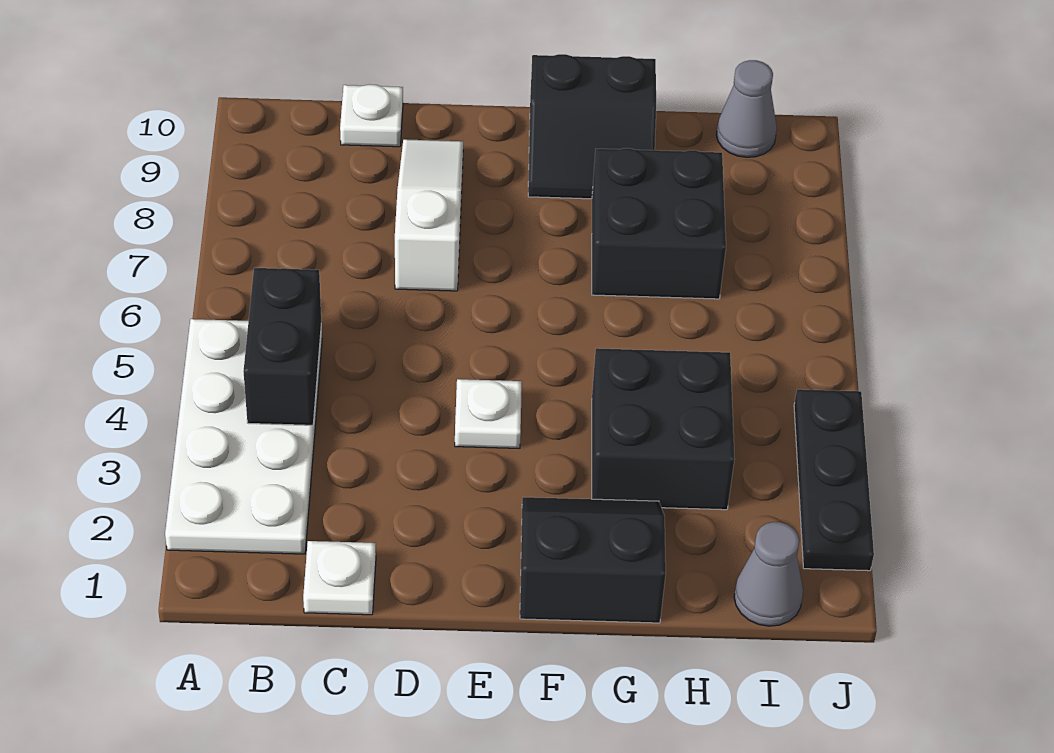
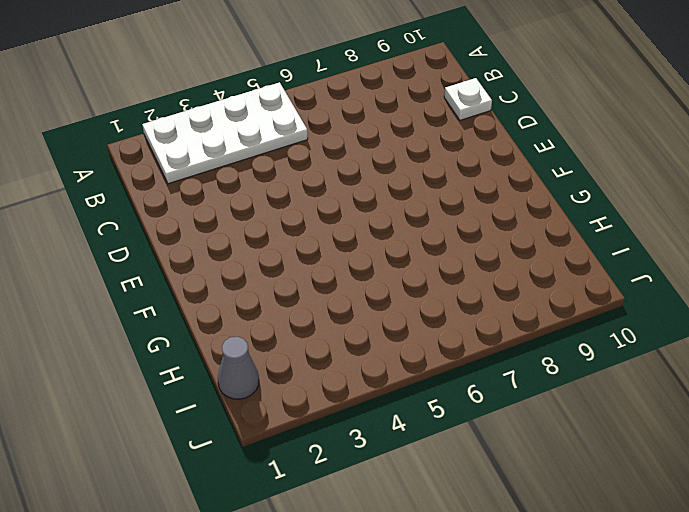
none -> white plate C1 level 1
none -> white slope D7:D9 level 1 top 7
none -> white plate E4 level 1

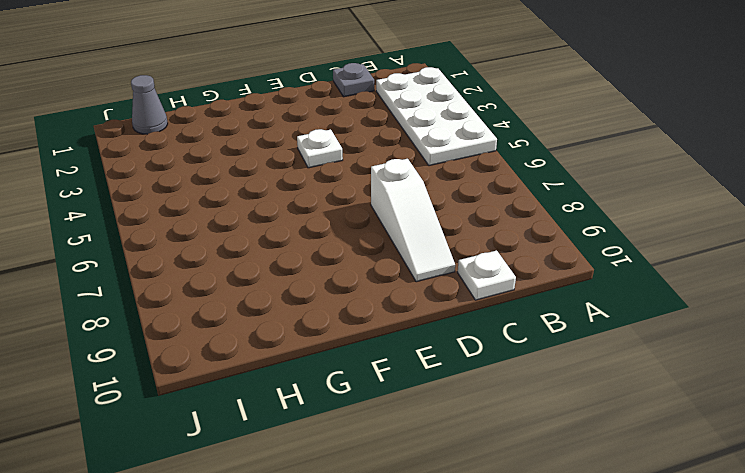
grey plate C1 level 1 -> white plate C1 level 1
none -> black slope F1:G2 level 1 top 1
none -> black slope F9:G10 level 1 top 10
none -> black brick G3:H4 level 1

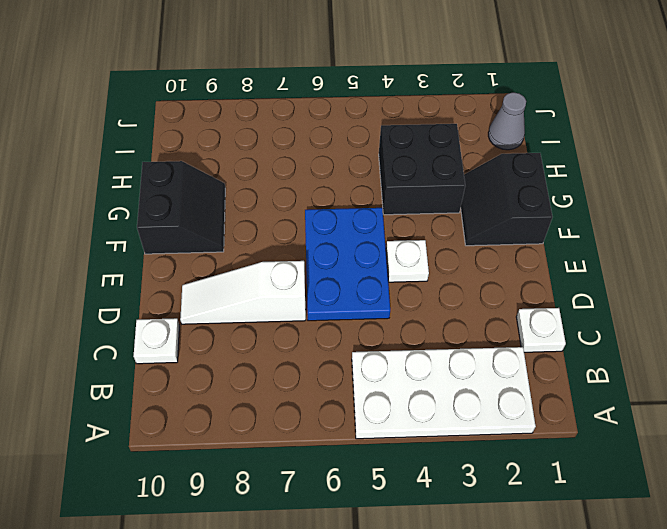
blue plate D5:F6 level 1 -> none
none -> black brick G7:H8 level 1
none -> grey cone I10 level 1
none -> black plate J2:J4 level 1

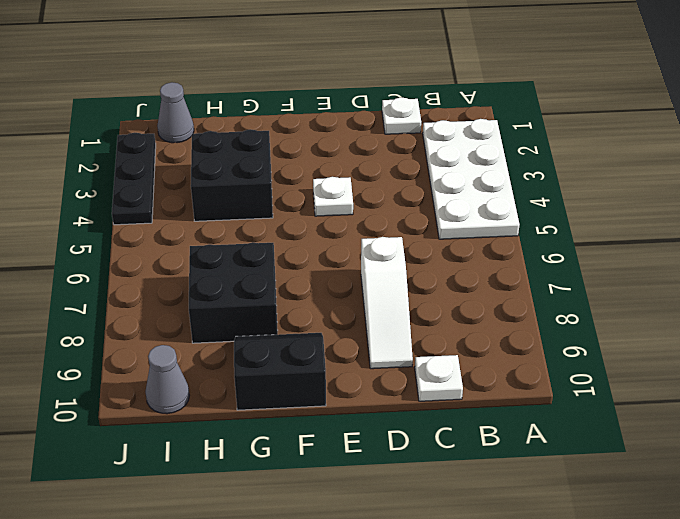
none -> black slope F1:G2 level 1 top 1
none -> black brick B4:B5 level 2

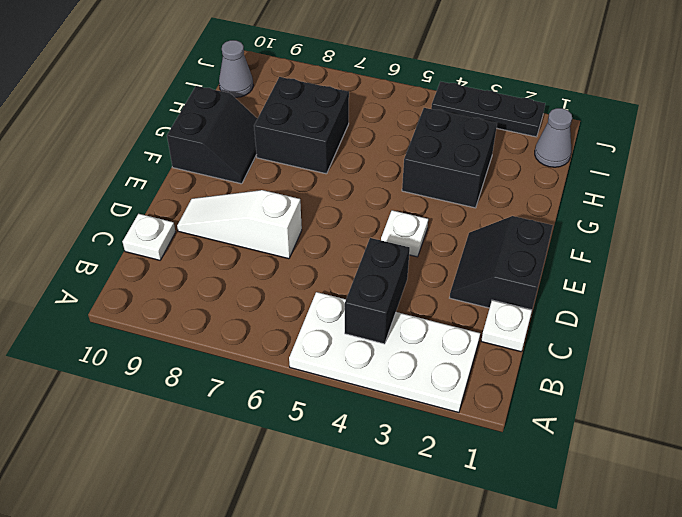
black brick B4:C4 level 2 -> black brick B4:B5 level 2
black slope D1:E2 level 1 top 1 -> black slope F1:G2 level 1 top 1

